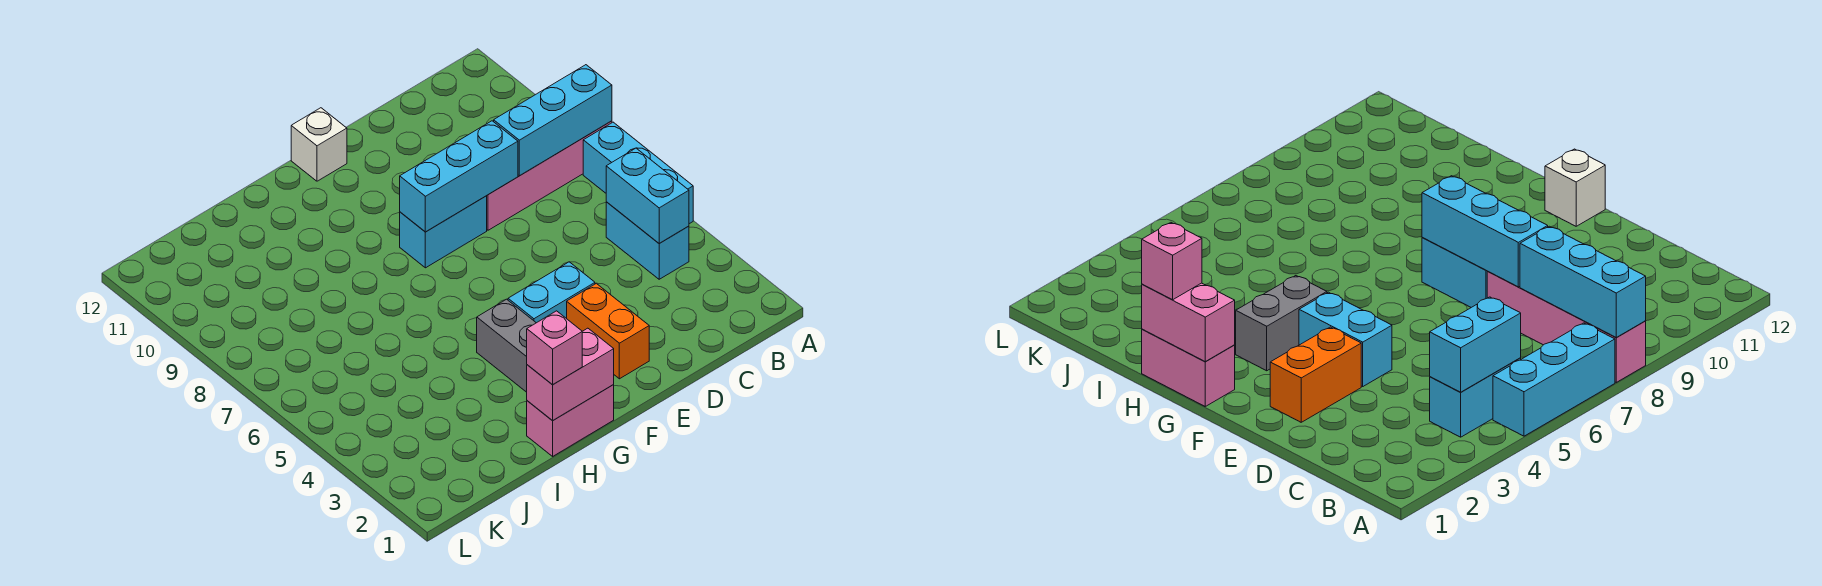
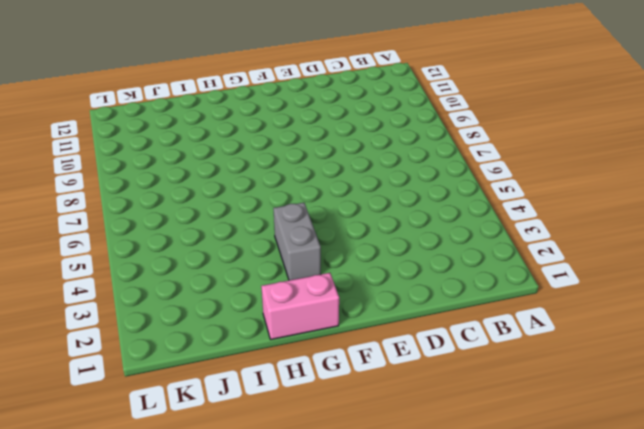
none -> cyan brick A5:A7 level 1
none -> pink brick A8:D8 level 1
none -> cyan brick B4:B5 level 1

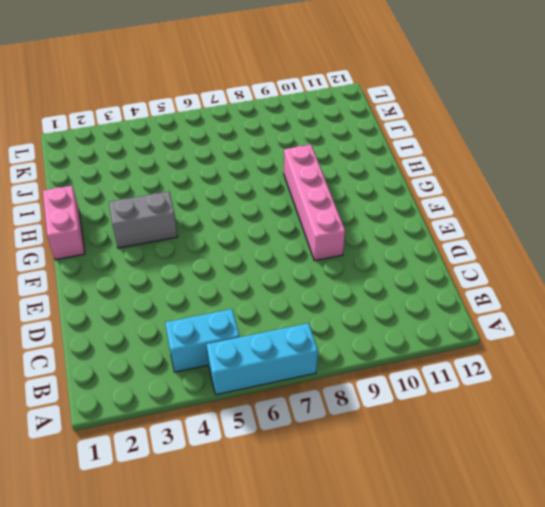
pink brick E9:H9 level 1 -> pink brick A8:D8 level 1
none -> orange brick E2:E3 level 1
none -> cyan brick E4:F4 level 1
none -> cyan brick E8:F8 level 1

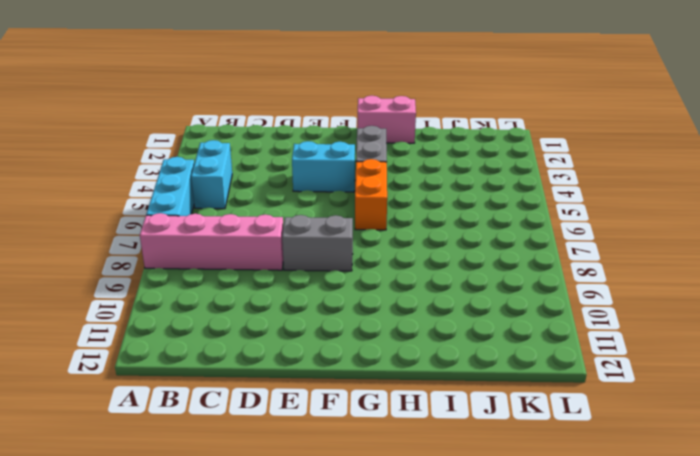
grey brick E8:F8 level 1 -> cyan brick E8:F8 level 1
orange brick G5:G6 level 1 -> orange brick E2:E3 level 1
none -> white brick F12 level 1
none -> cyan brick A8:C8 level 2
none -> cyan brick B4:B5 level 2

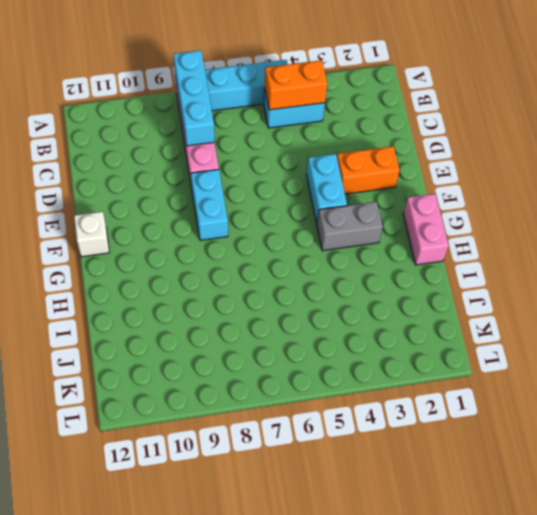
orange brick B4:B5 level 2 -> cyan brick B4:B5 level 2
none -> cyan brick D8:F8 level 2
none -> pink brick G1:H1 level 2
none -> pink brick H1 level 3

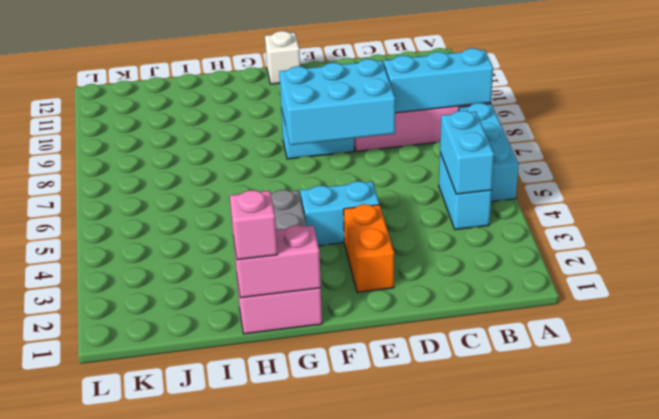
cyan brick D7:F8 level 2 -> cyan brick D8:F8 level 2

